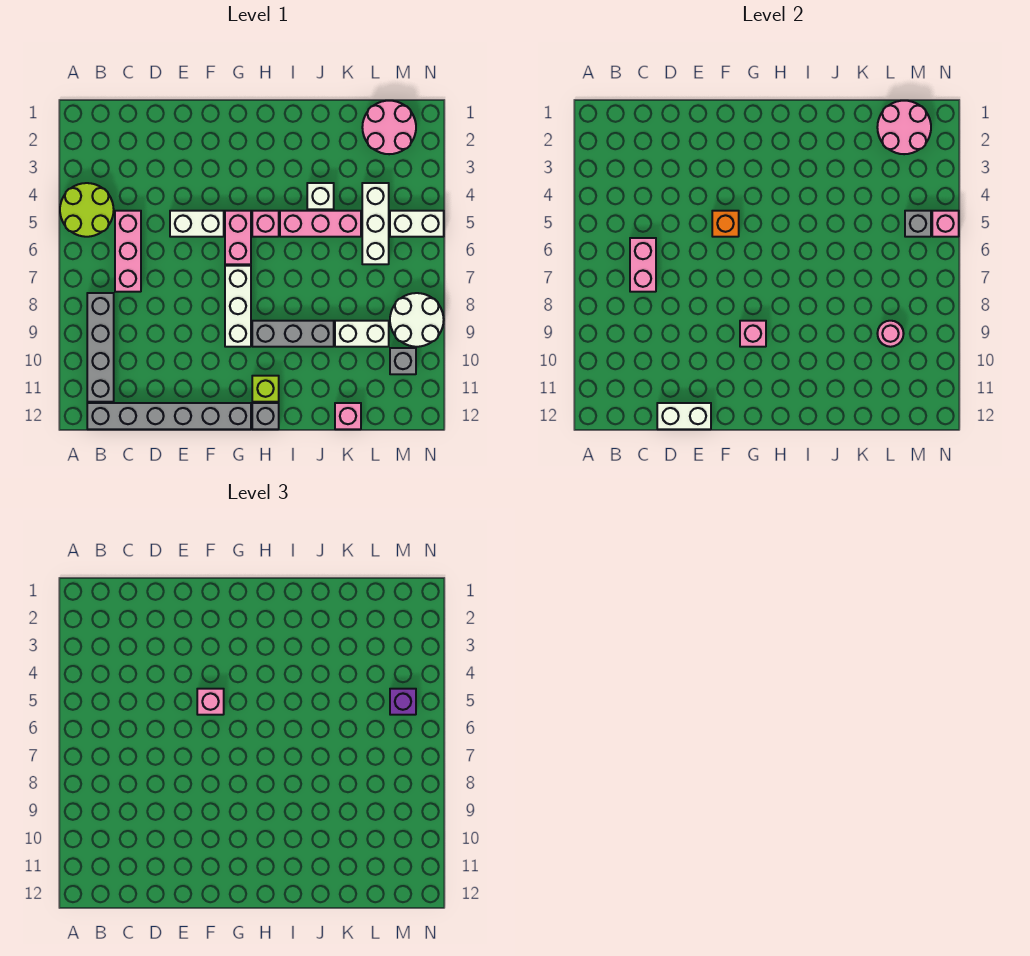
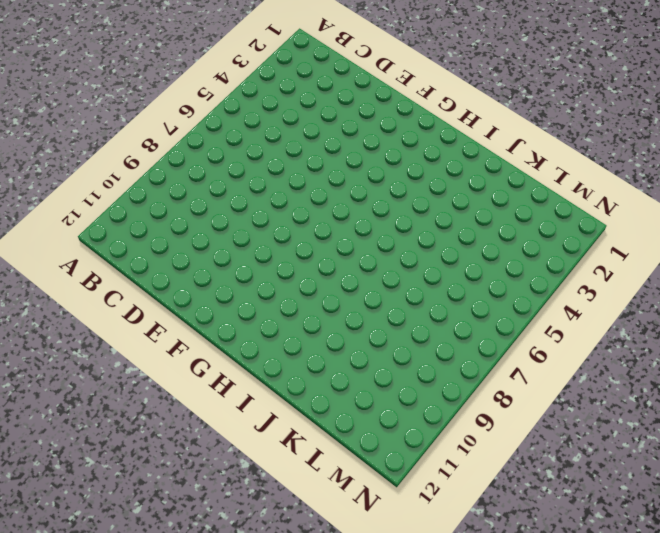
none -> lime round brick A4:B5 level 1
none -> grey brick B8:B11 level 1
none -> grey brick B12:G12 level 1
none -> pink brick C5:C7 level 1

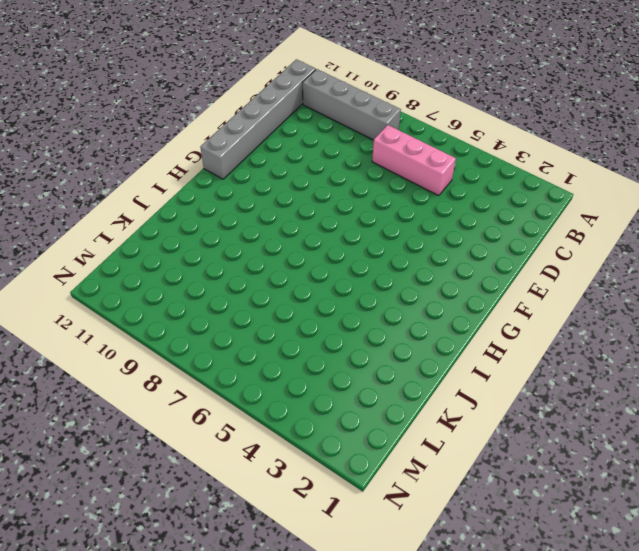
none -> lime round brick A4:B5 level 1
none -> white brick E5:F5 level 1
none -> pink brick G5:G6 level 1
none -> white brick G7:G9 level 1

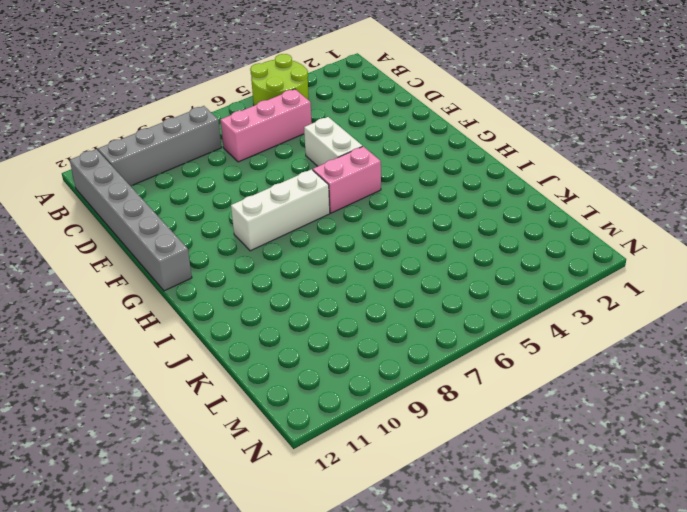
none -> pink brick H5 level 1
none -> grey brick H9:J9 level 1
none -> lime brick H11 level 1
none -> grey brick H12 level 1

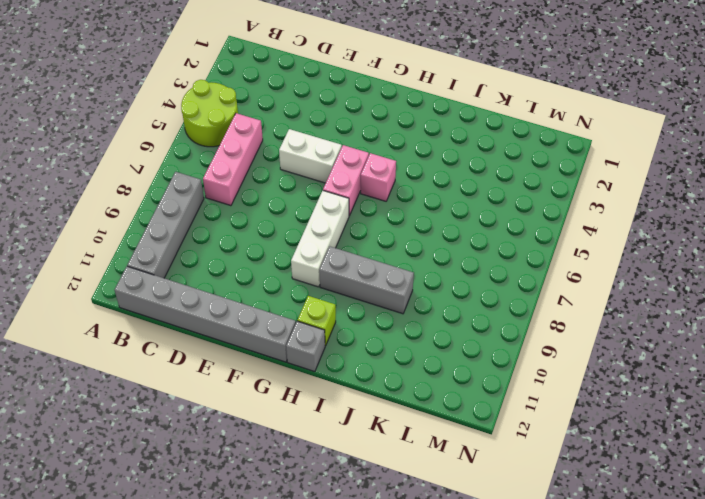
none -> pink brick I5:K5 level 1
none -> white brick J4 level 1
none -> white brick K9:L9 level 1
none -> pink brick K12 level 1

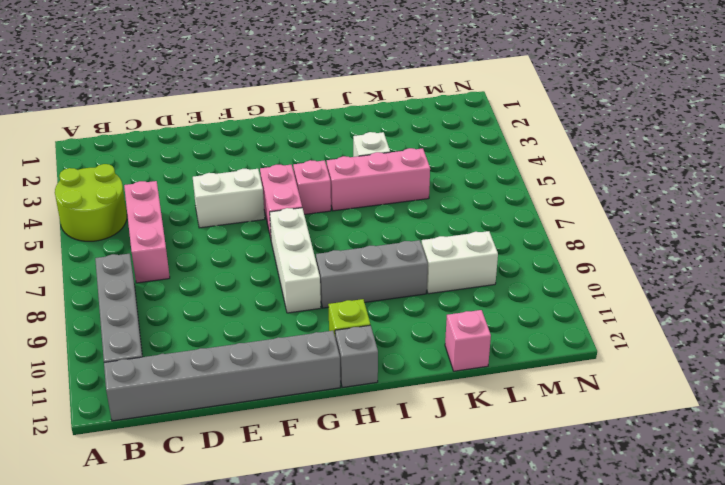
none -> pink round brick L1:M2 level 1
none -> white brick L4:L6 level 1
none -> white brick M5:N5 level 1
none -> white round brick M8:N9 level 1

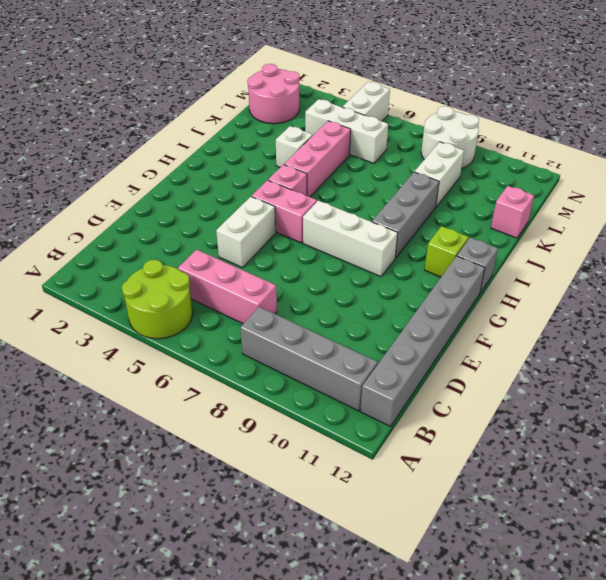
none -> grey brick M10 level 1
none -> pink brick C6:C7 level 2
none -> white brick D12:E12 level 2
none -> orange brick F5 level 2

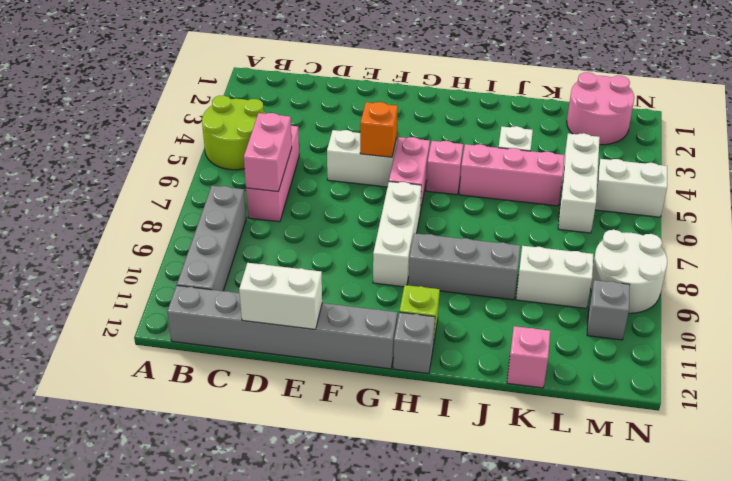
none -> pink brick G9 level 2
none -> pink round brick L1:M2 level 2
none -> pink round brick L9 level 2
none -> grey brick M5 level 2

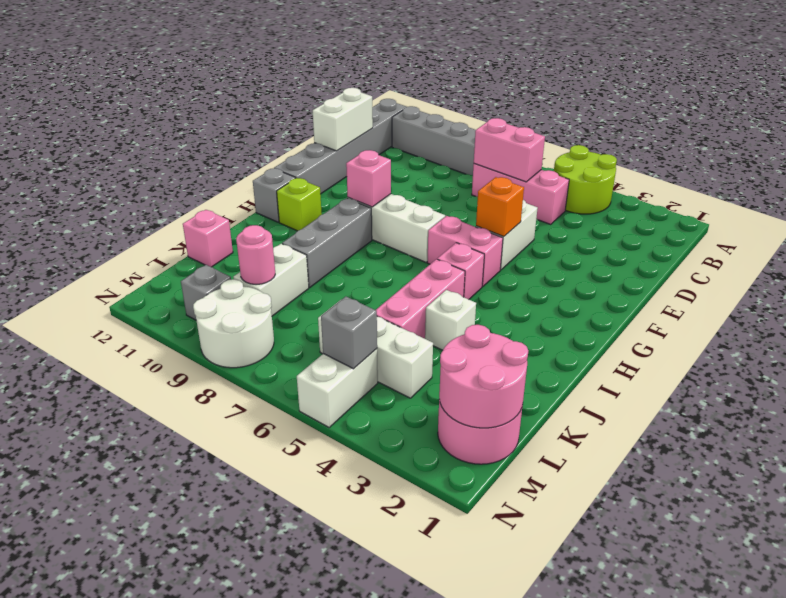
none -> pink brick N5 level 2
none -> pink brick F5 level 3
none -> purple brick M5 level 3

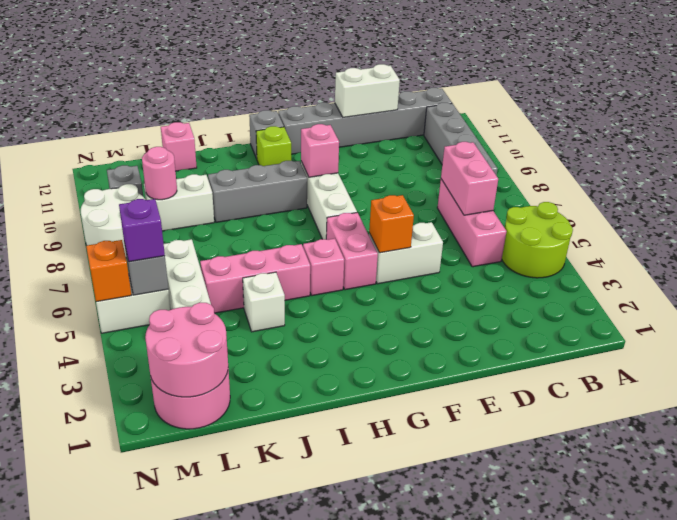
orange brick N5 level 2 -> pink brick N5 level 2
none -> pink brick F5 level 3

